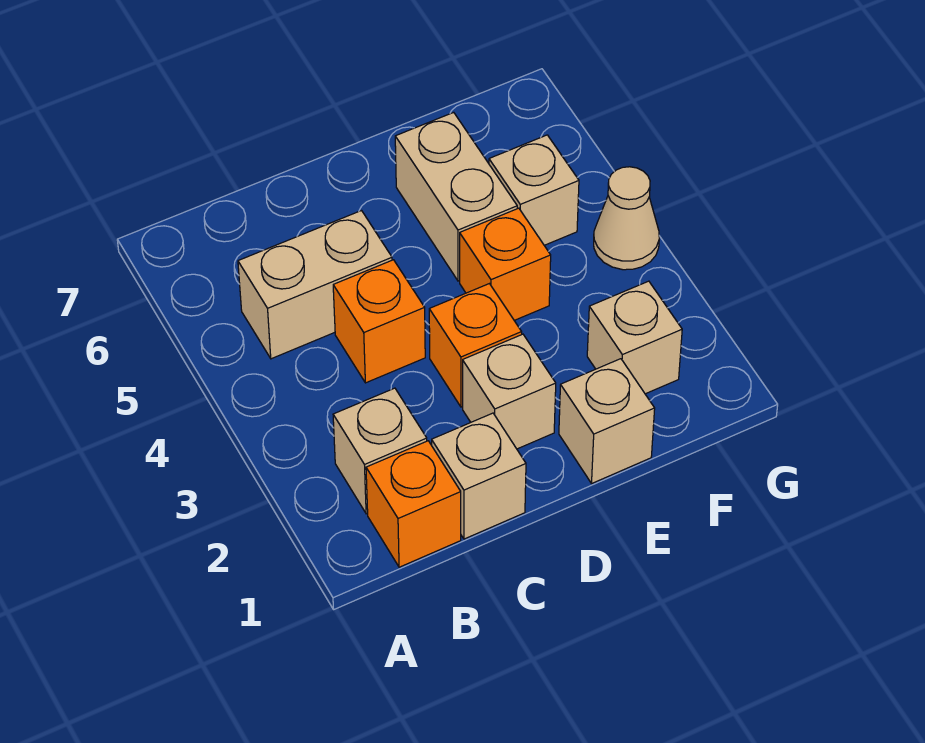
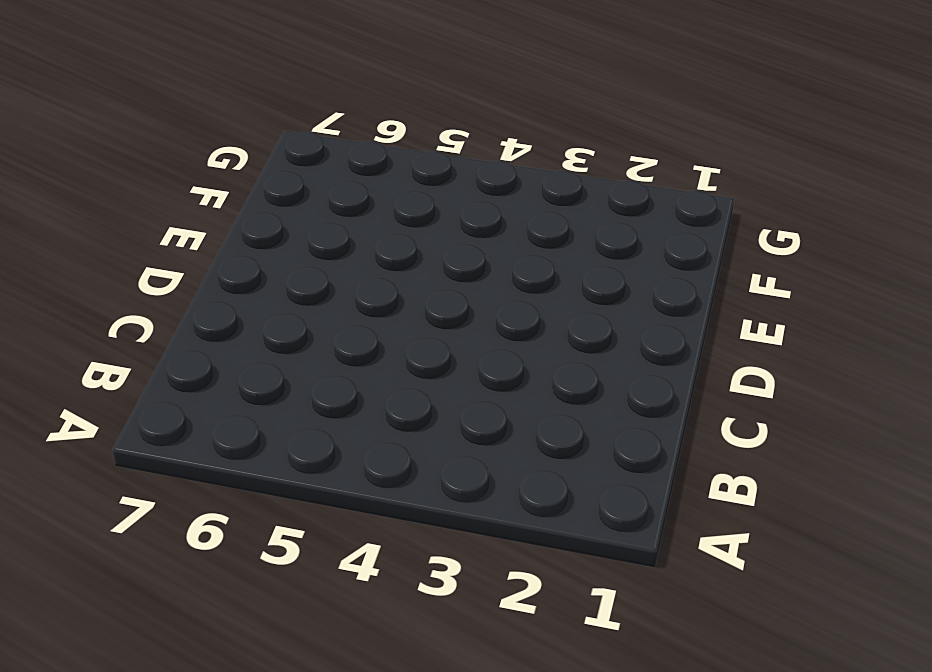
none -> orange brick B1 level 1
none -> tan brick B2 level 1
none -> tan brick B5:C5 level 1

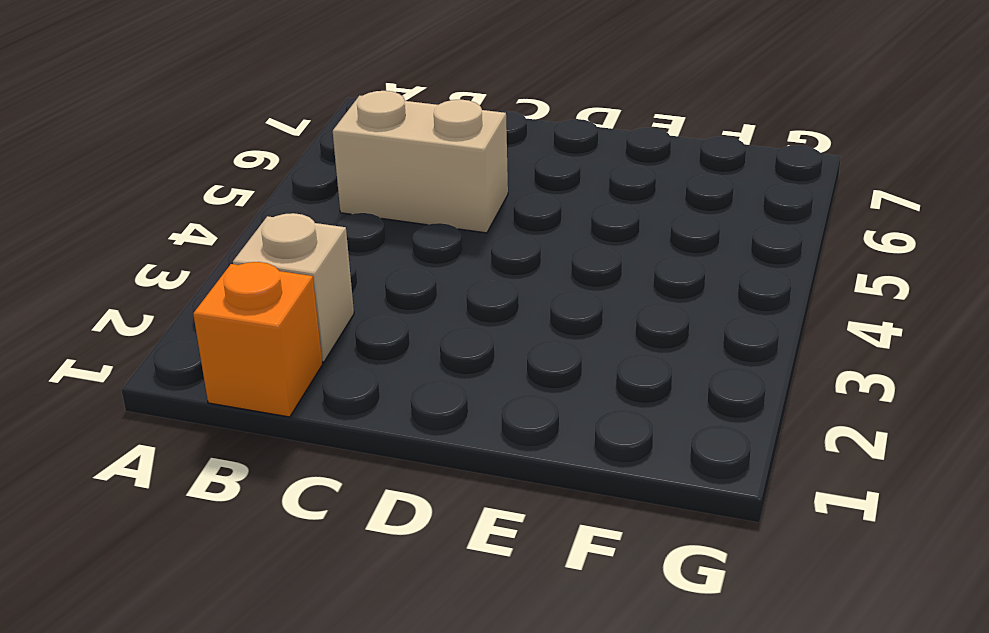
none -> tan brick C1 level 1
none -> orange brick C4 level 1
none -> tan brick D2 level 1

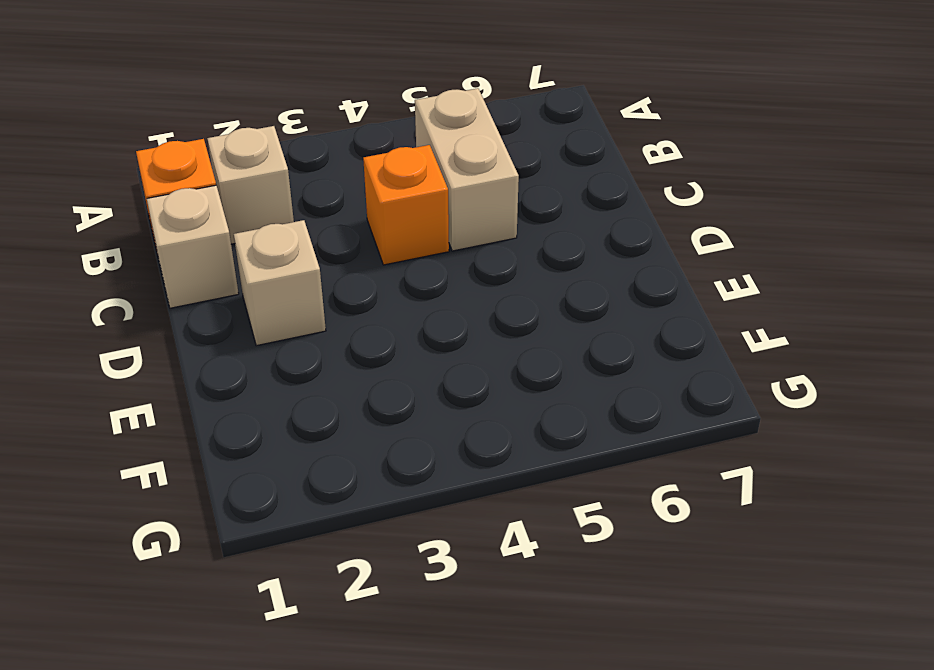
none -> orange brick D3 level 1
none -> tan brick E1 level 1
none -> orange brick E4 level 1

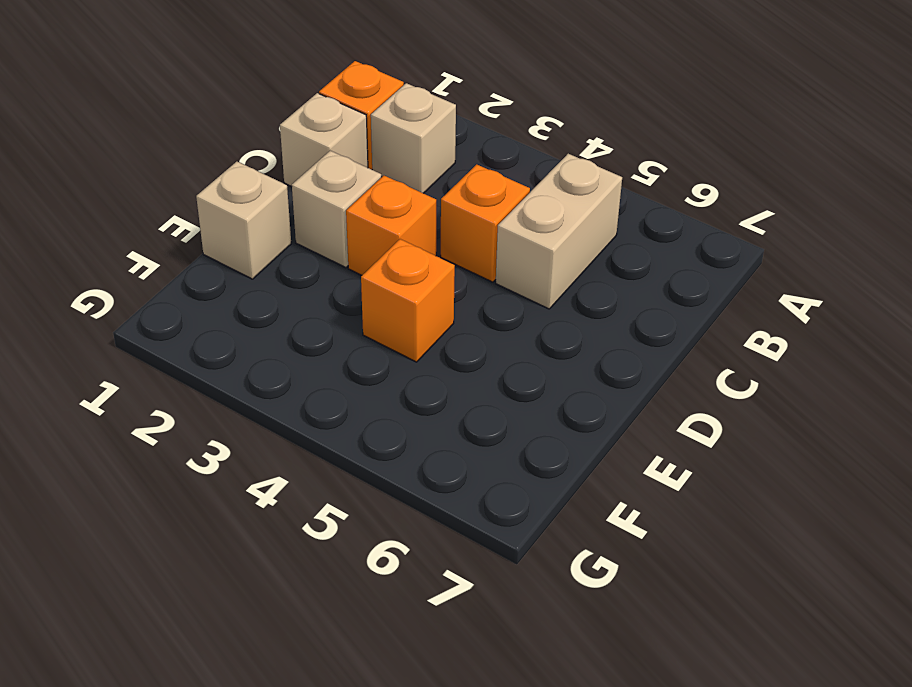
none -> tan brick E5:E6 level 1
none -> tan brick F2 level 1
none -> tan brick F5 level 1

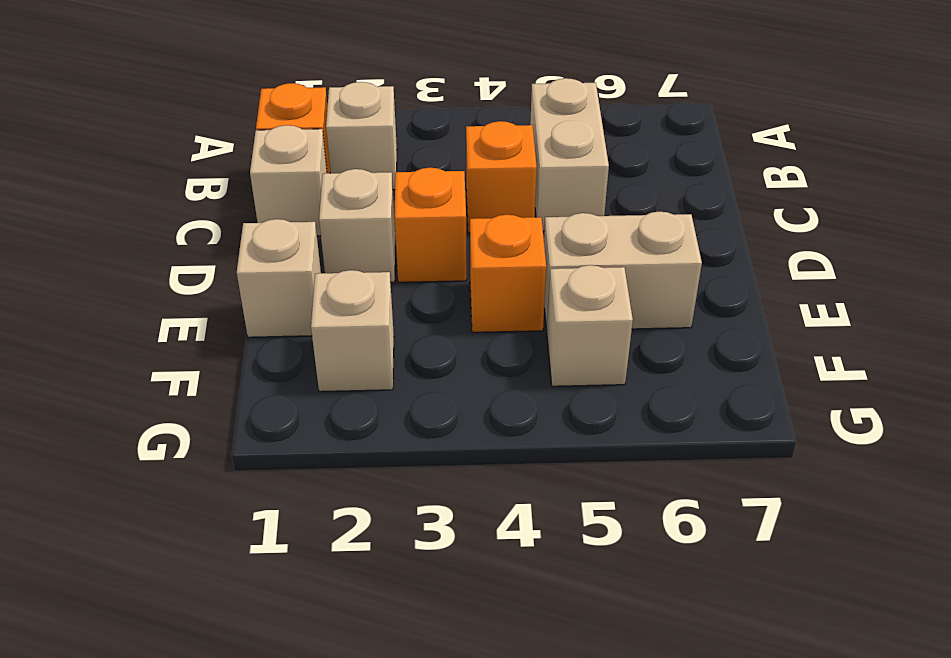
none -> tan cone G4 level 1

